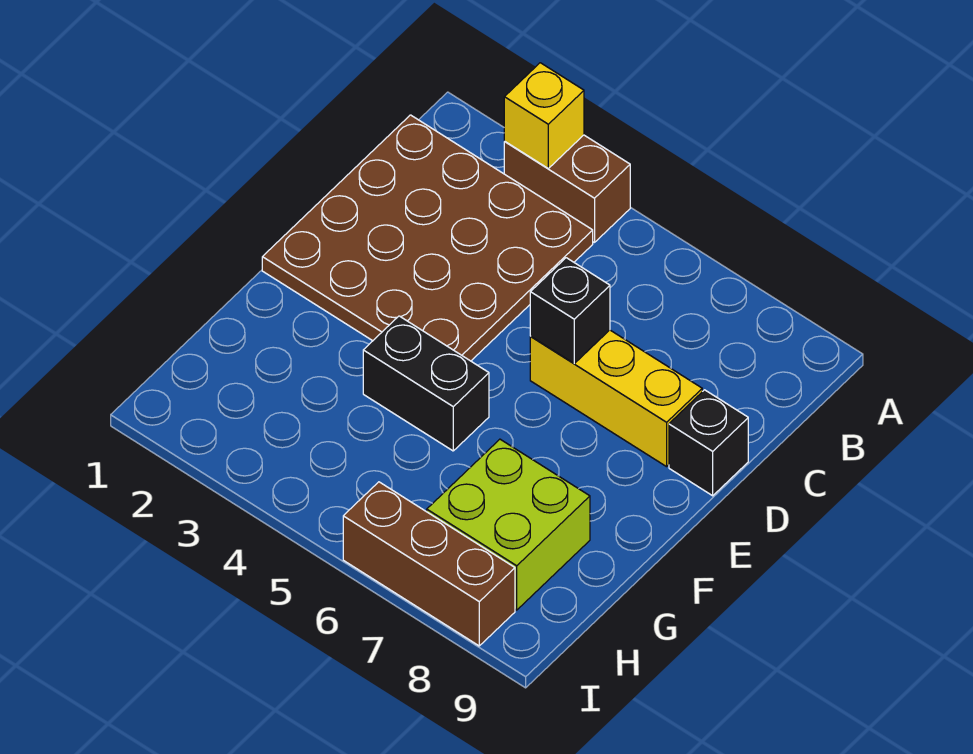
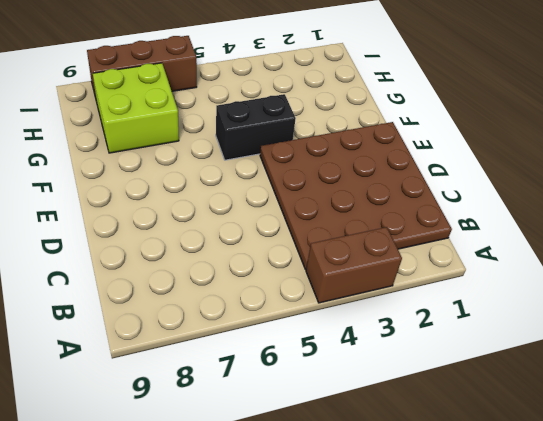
none -> yellow brick D6:D8 level 1
none -> black brick D9 level 1

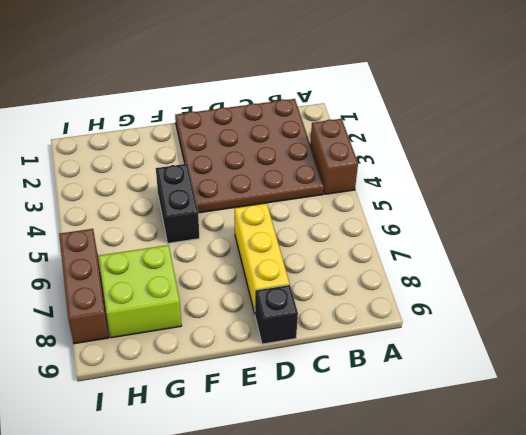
none -> yellow brick A3 level 2
none -> black brick D6 level 2

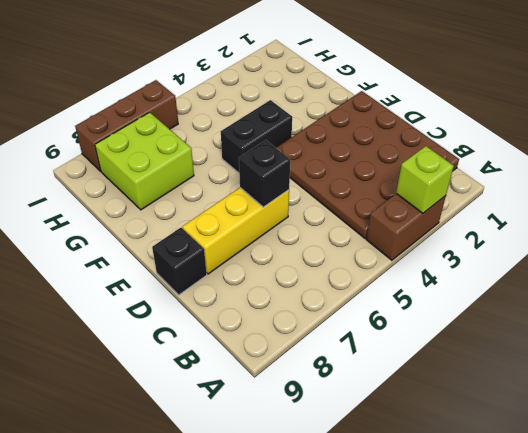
lime brick A3 level 2 -> yellow brick A3 level 2

